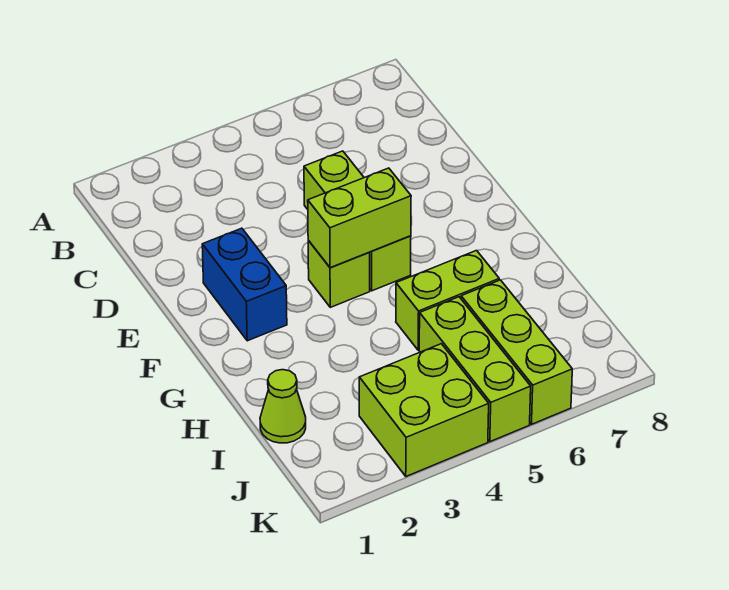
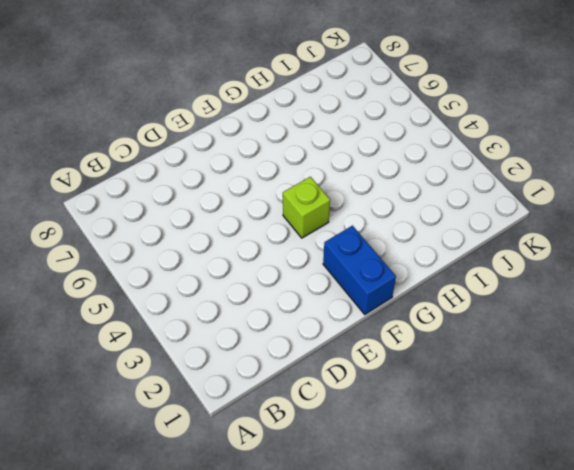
blue brick F1:F2 level 1 -> blue brick E2:F2 level 1
none -> lime brick D5:F5 level 1
none -> lime brick H5:H6 level 1

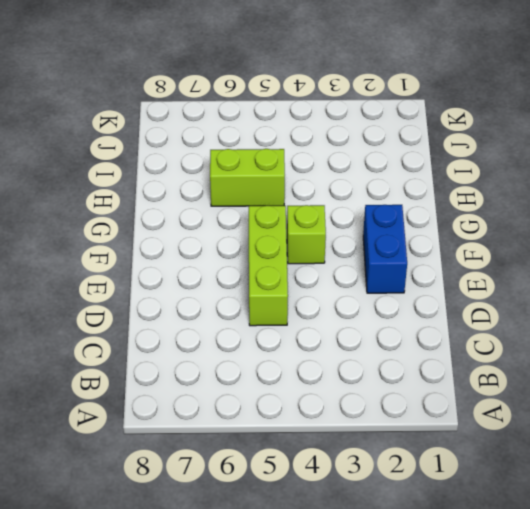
none -> lime cone I1 level 1
none -> lime brick I5:K5 level 1

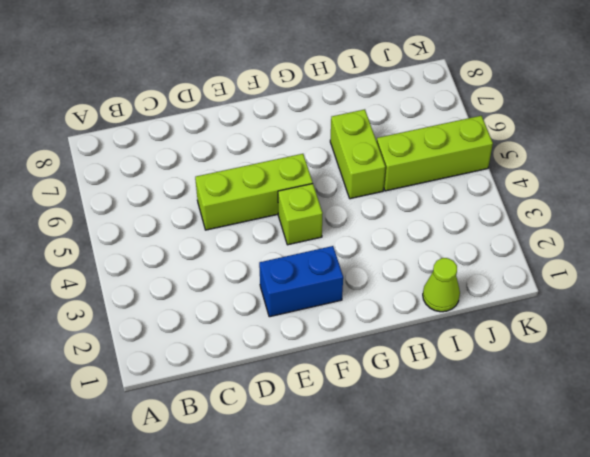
none -> lime brick I6:K6 level 1
none -> lime brick J3:K4 level 1

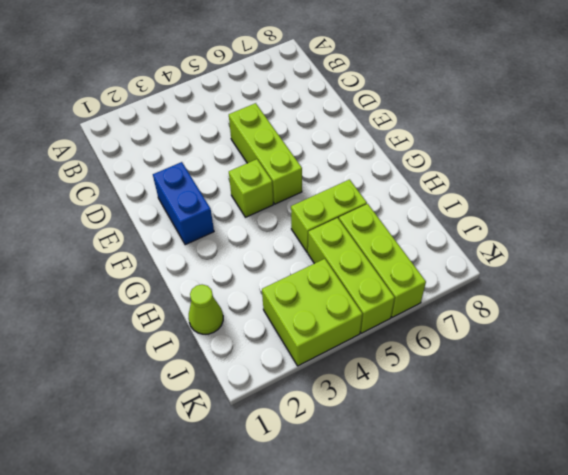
none -> lime brick F4:F5 level 2

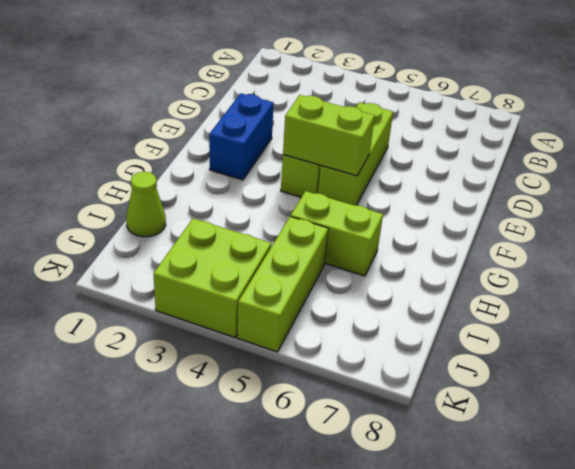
none -> lime brick I6:K6 level 1

